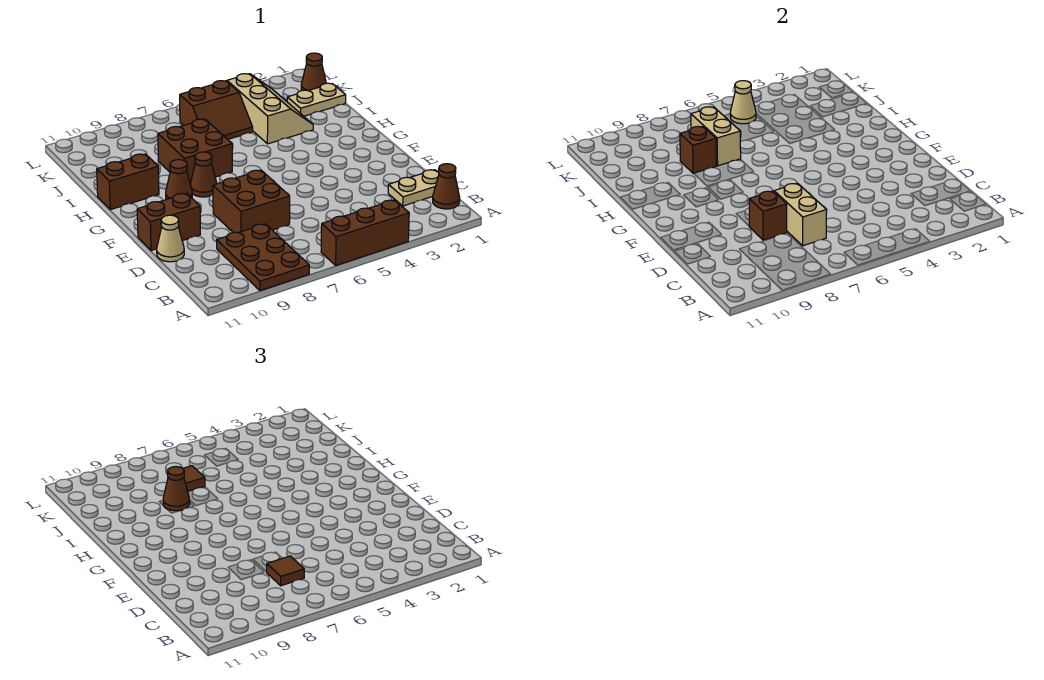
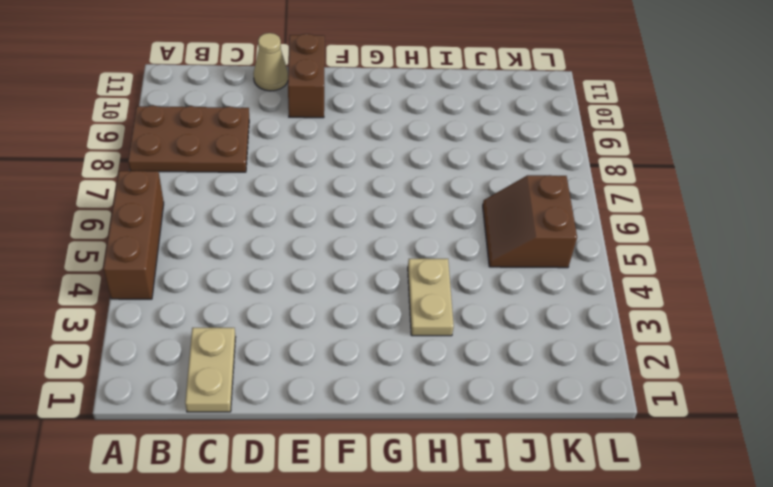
tan plate H3:H4 level 1 -> tan plate J1:J2 level 1
none -> brown cone B1 level 1
none -> brown brick D7:E8 level 1
none -> brown cone G8 level 1

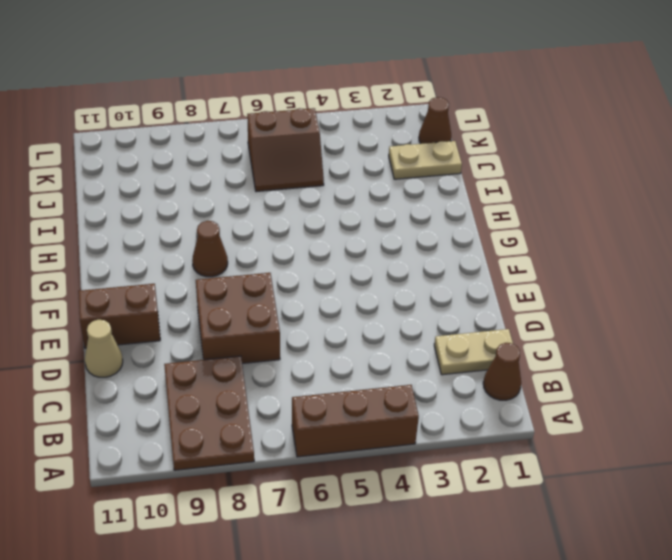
none -> brown cone G9 level 1
none -> brown brick H7:I8 level 1
none -> brown brick H10:H11 level 1

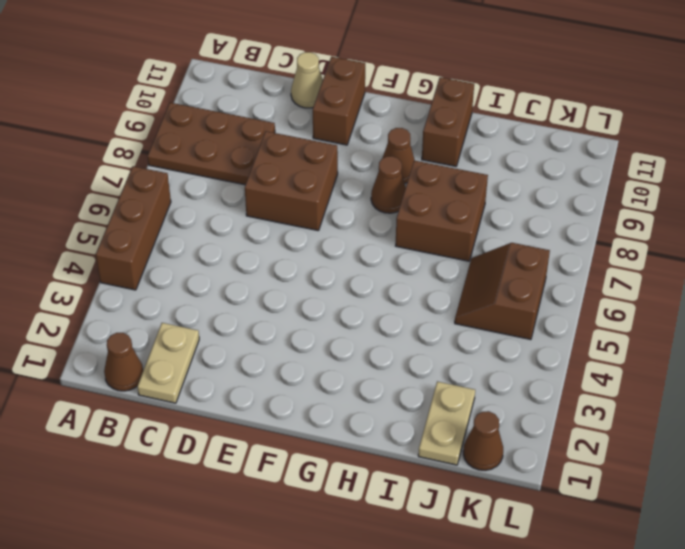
none -> tan slope I3:K4 level 1 top 4
none -> tan brick C7:D7 level 2
none -> brown brick D8 level 2

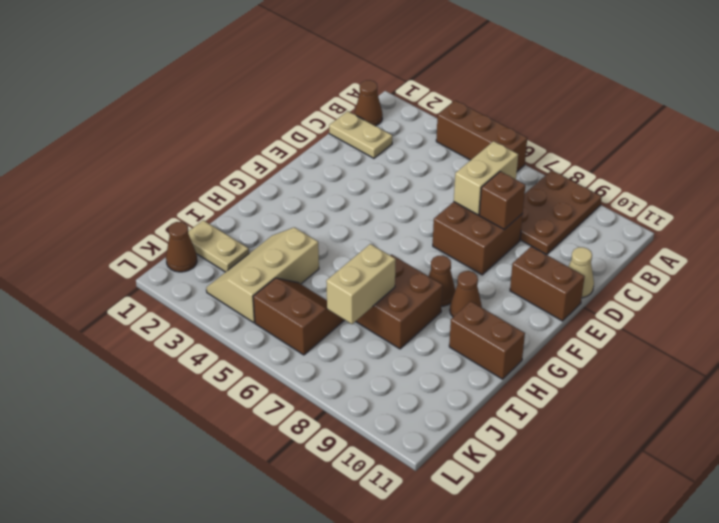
none -> brown brick I8 level 2
none -> tan cone K5 level 2
none -> brown tile C7 level 3

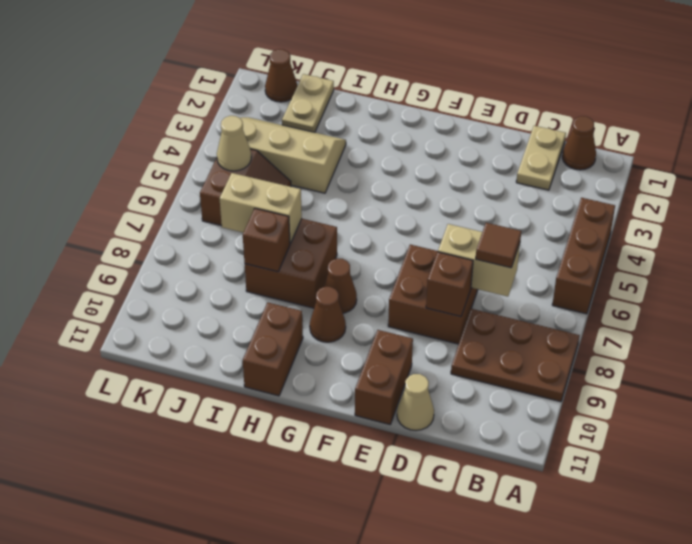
none -> brown cone I8 level 3
none -> brown tile J7 level 3

